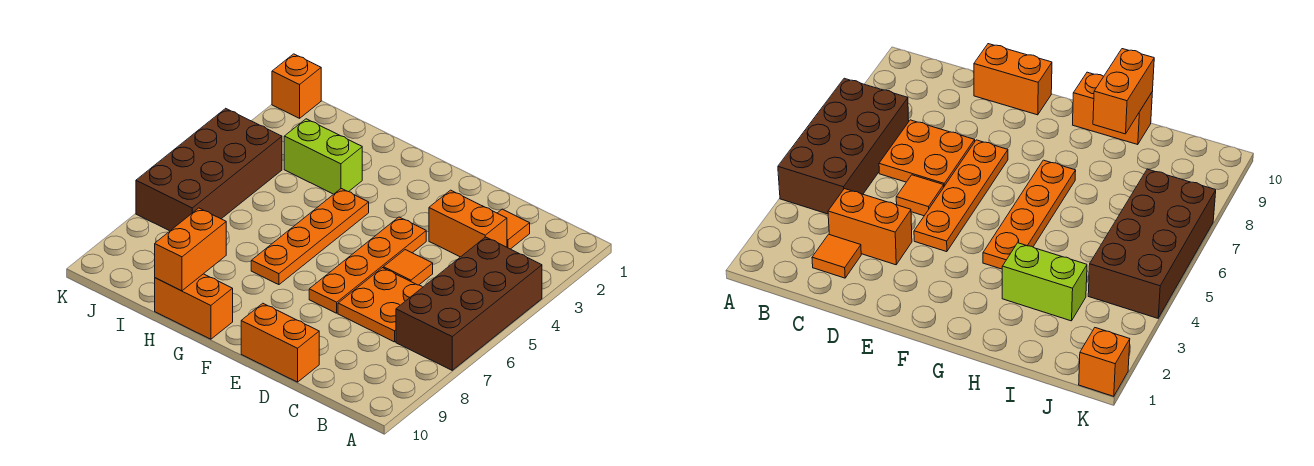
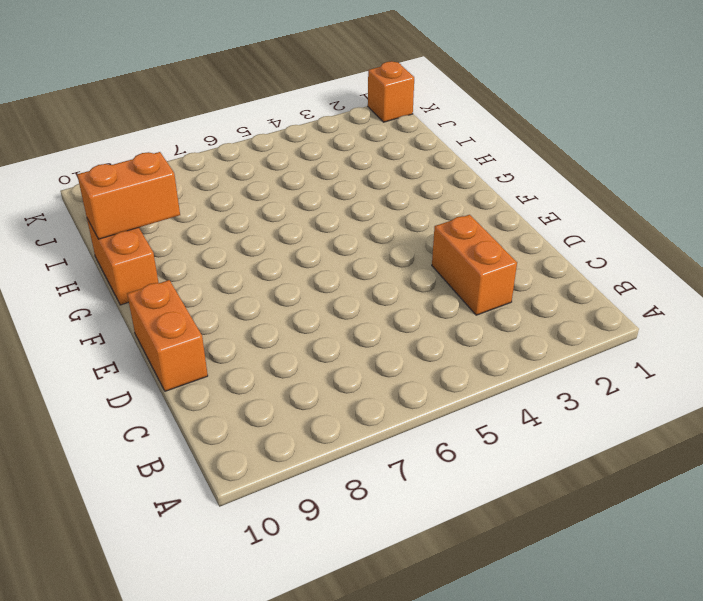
none -> brown brick A4:B7 level 1
none -> orange tile C2 level 1
none -> orange plate C6:D7 level 1

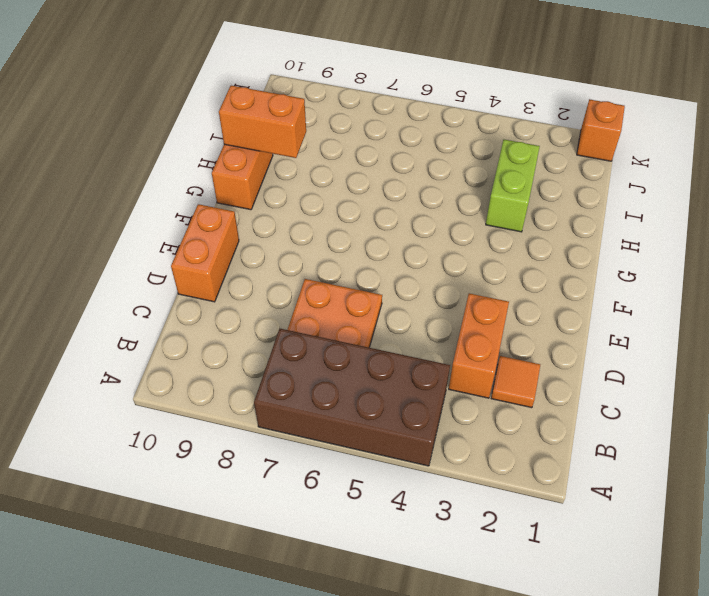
none -> orange tile D5 level 1
none -> orange plate E4:E7 level 1
none -> orange plate G4:G7 level 1

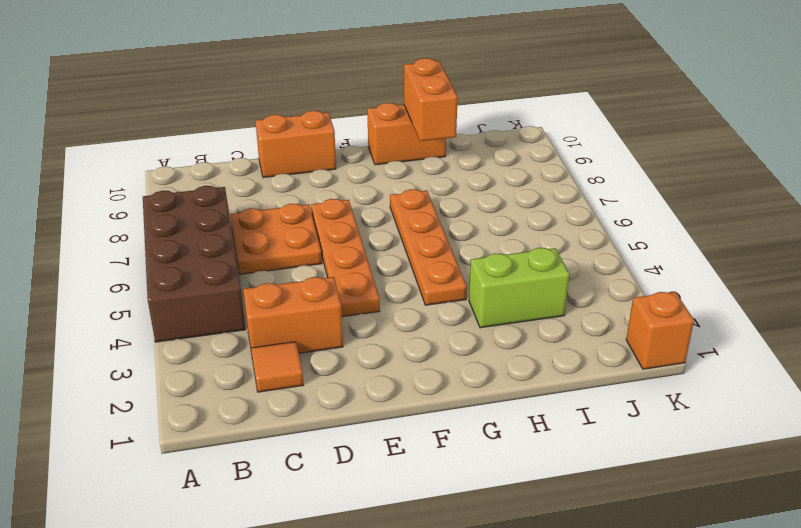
none -> orange tile D5 level 1
none -> brown brick J4:K7 level 1

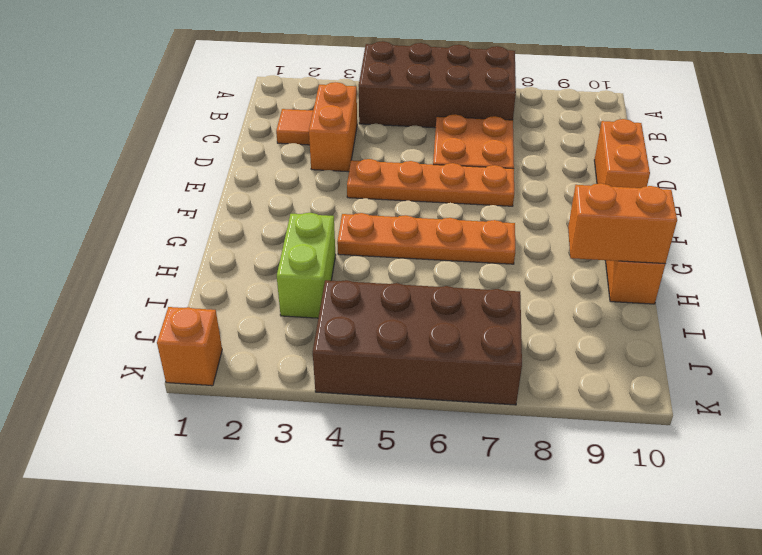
none -> orange tile D5 level 1

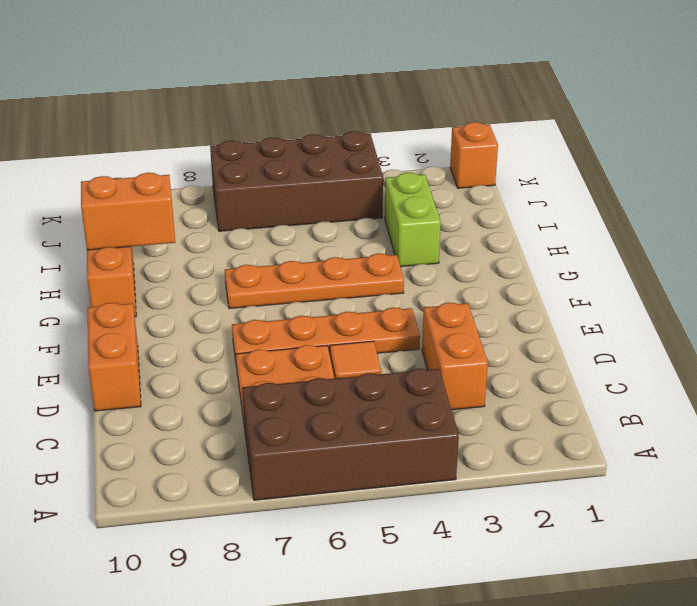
none -> orange tile C2 level 1

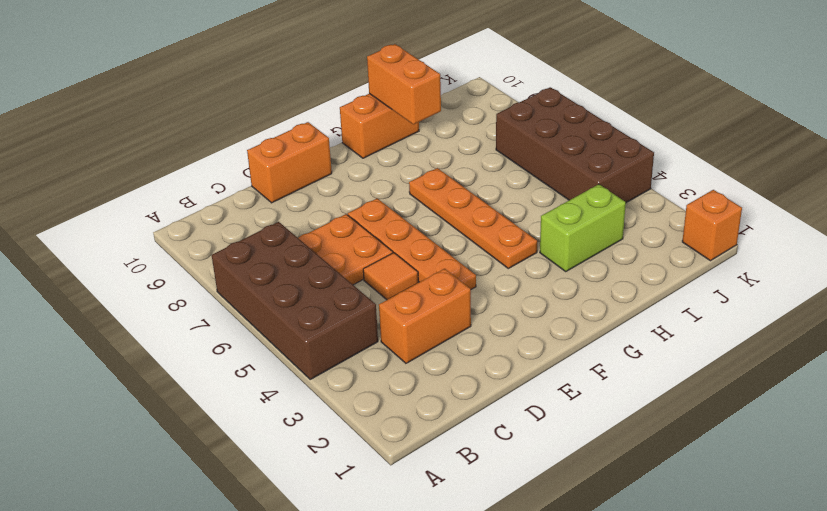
none -> orange tile C2 level 1

